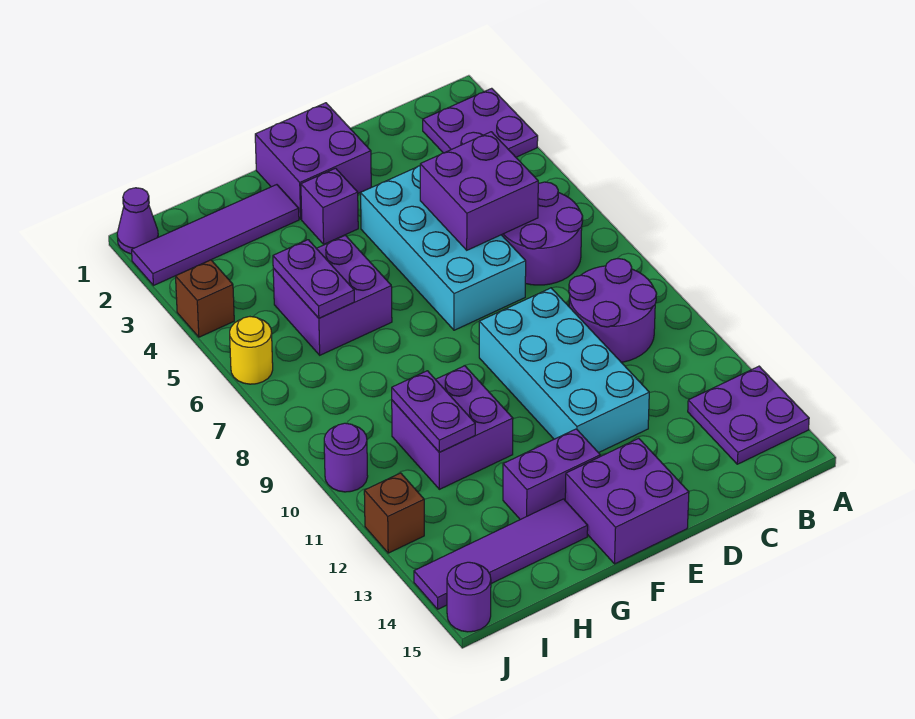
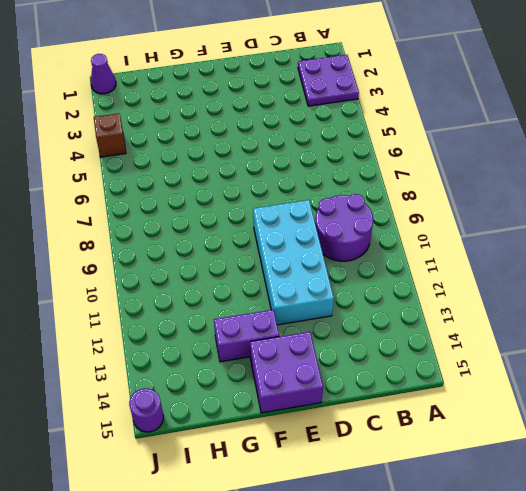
none -> purple plate A13:B14 level 1
none -> purple round brick B6:C7 level 1
none -> cyan brick D4:E7 level 1

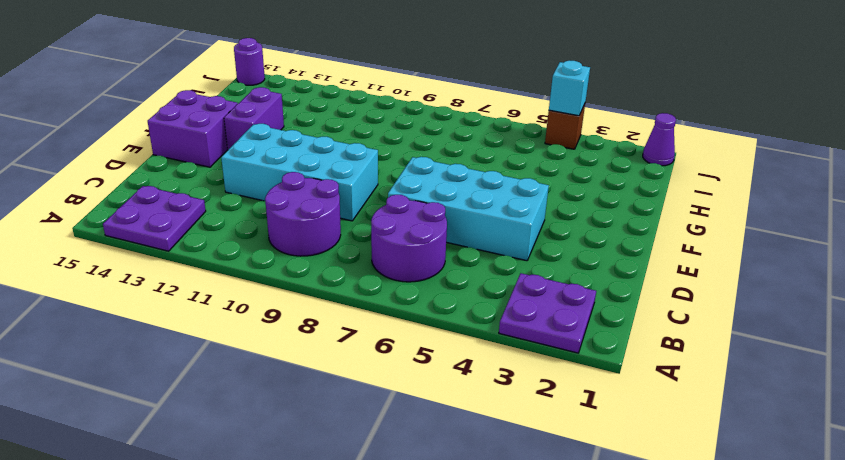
cyan brick J4 level 2 -> none
none -> purple brick E1:F2 level 1
none -> purple brick F3 level 1
none -> purple tile G2:J2 level 1

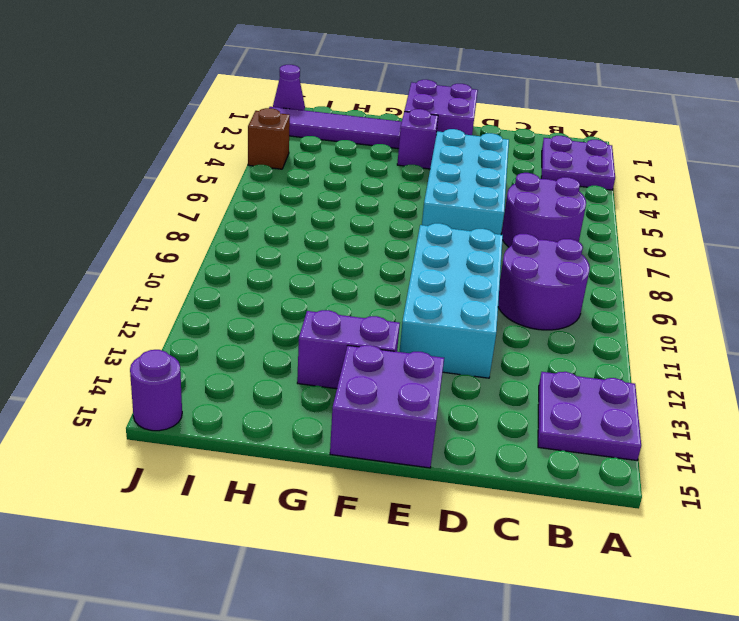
none -> purple brick G5:H6 level 1
none -> purple brick G10:H11 level 1
none -> purple tile G14:J14 level 1

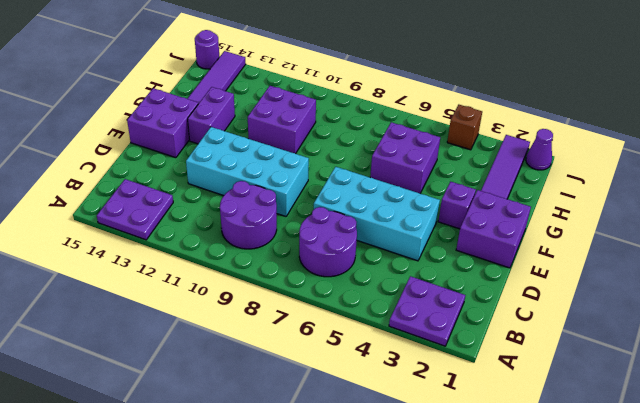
none -> yellow round brick J6 level 1
none -> purple round brick J10 level 1
none -> brown brick J12 level 1

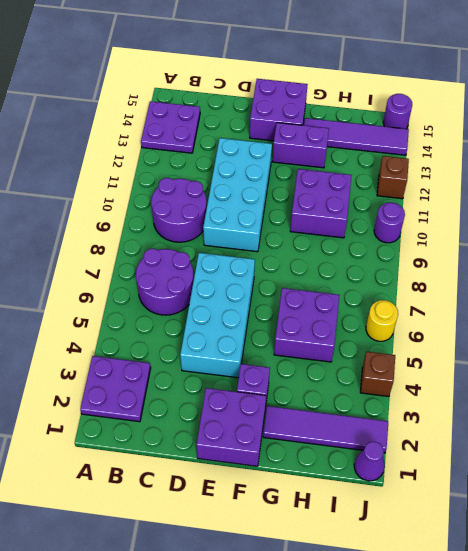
none -> purple brick C5:D6 level 2
none -> purple plate H5:H6 level 2
none -> purple plate H10:H11 level 2

